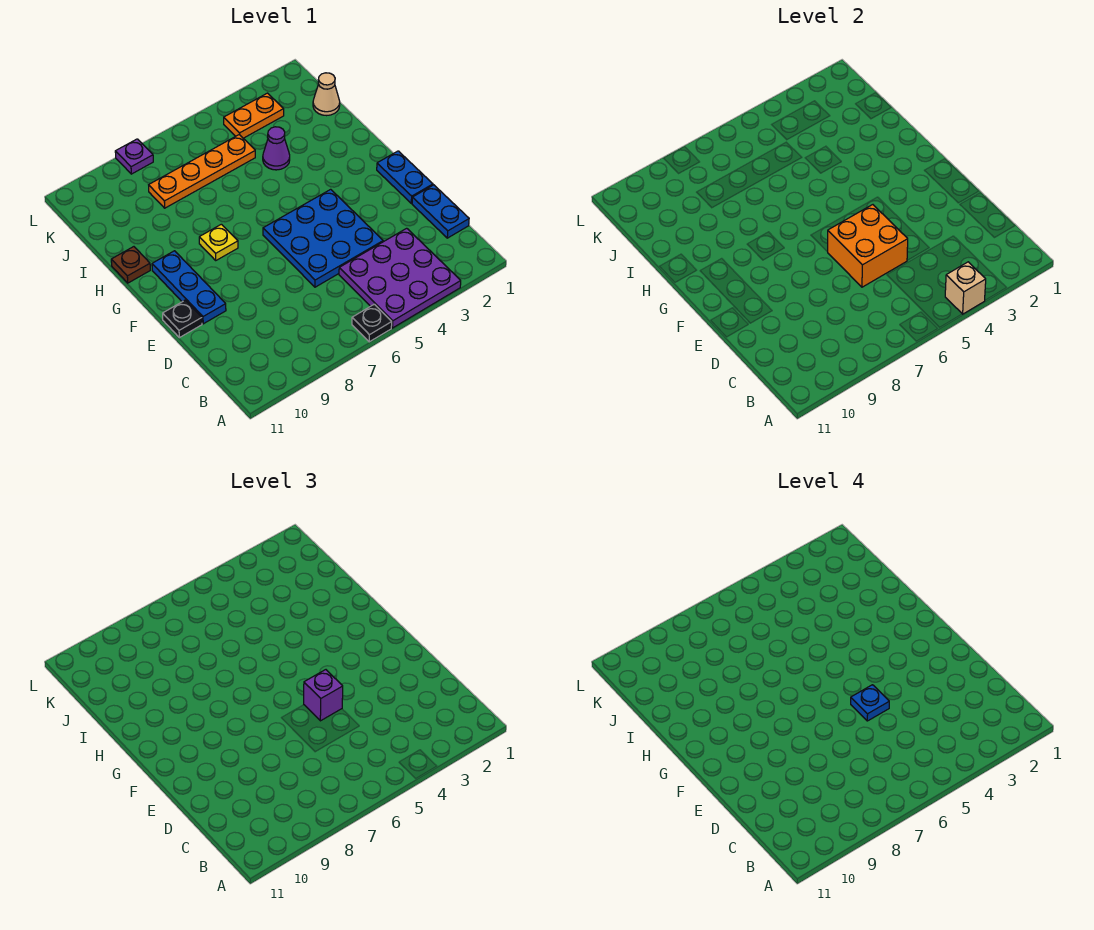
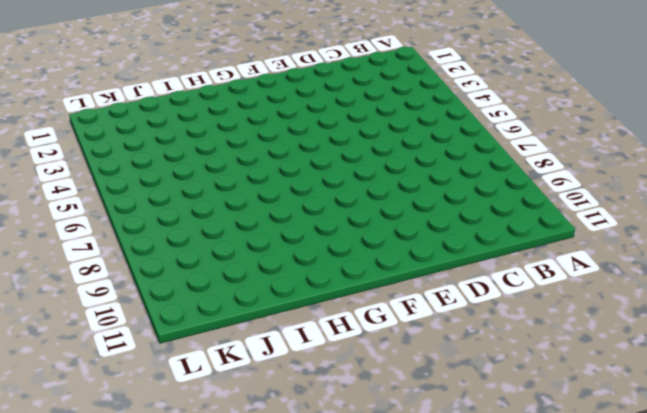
none -> purple plate A3:C5 level 1
none -> black plate A6 level 1
none -> blue plate C1:D1 level 1

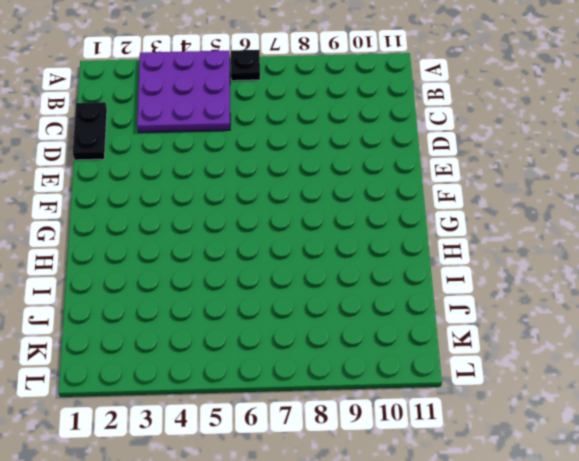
black plate C1:D1 level 1 -> blue plate C1:D1 level 1
none -> blue plate D4:F6 level 1
none -> blue plate E1:F1 level 1
none -> blue plate E10:G10 level 1

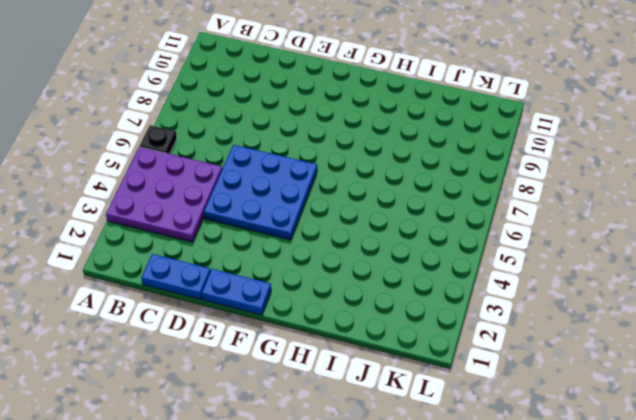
none -> blue plate E10:G10 level 1
none -> black plate E11 level 1
none -> yellow plate G8 level 1

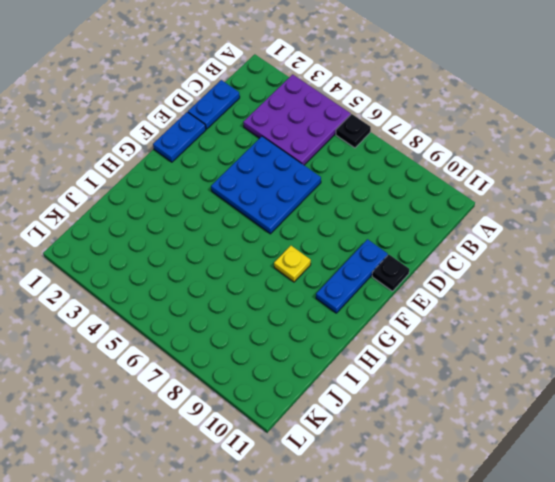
none -> brown plate H11 level 1
none -> purple cone I4 level 1
none -> tan cone J1 level 1

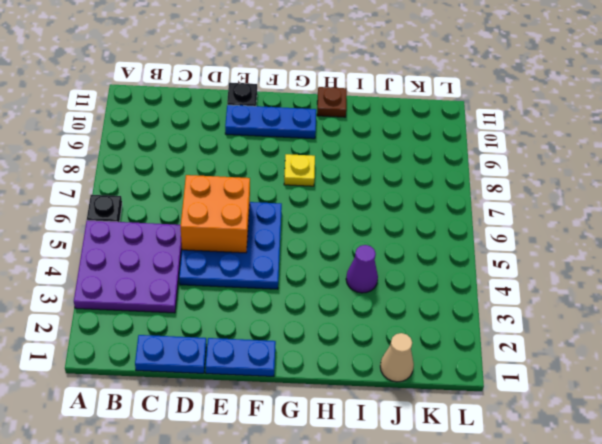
none -> orange plate J5:J8 level 1
none -> orange plate K3:K4 level 1
none -> purple plate L8 level 1

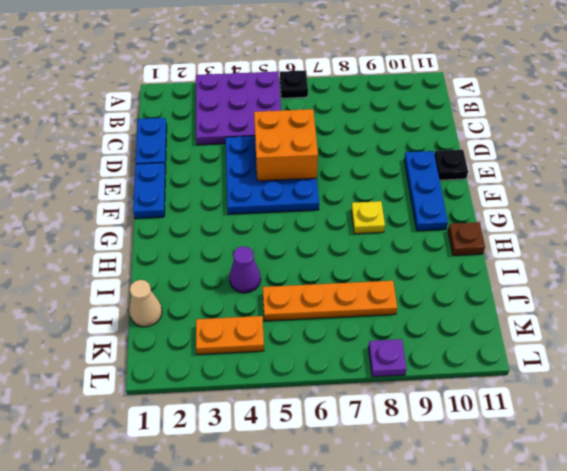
none -> tan brick A4 level 2
none -> purple brick E5 level 3
none -> blue plate E5 level 4

